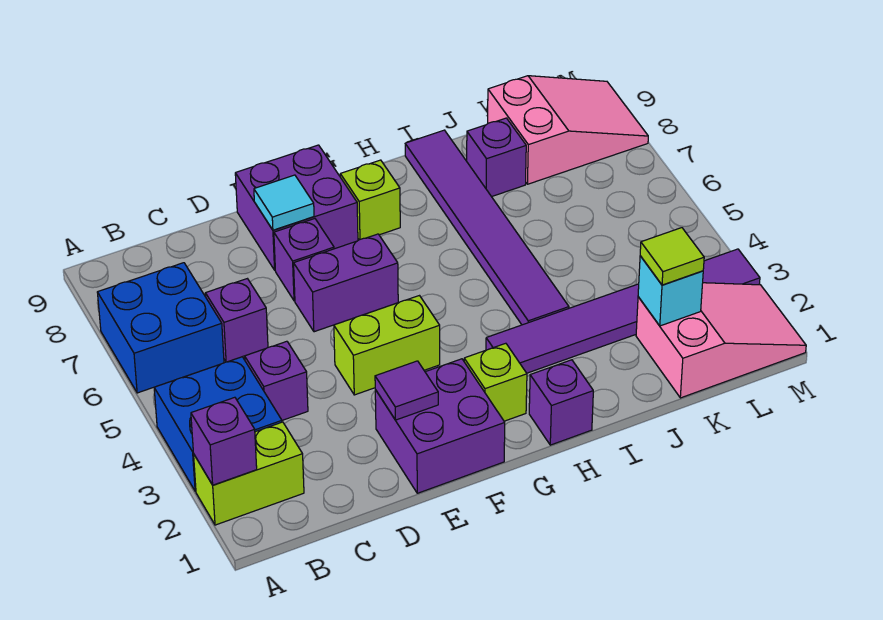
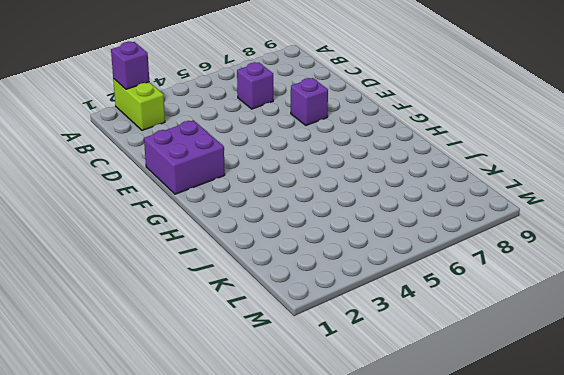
none -> blue brick A3:B4 level 1
none -> blue brick A6:B7 level 1
none -> purple brick C4 level 1

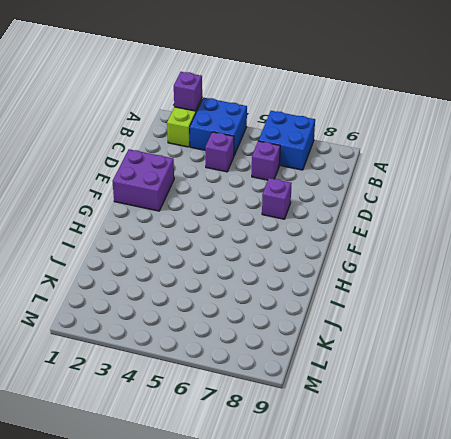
none -> lime brick E4:F4 level 1
none -> purple brick E6:F6 level 1
none -> purple brick E8:F9 level 1

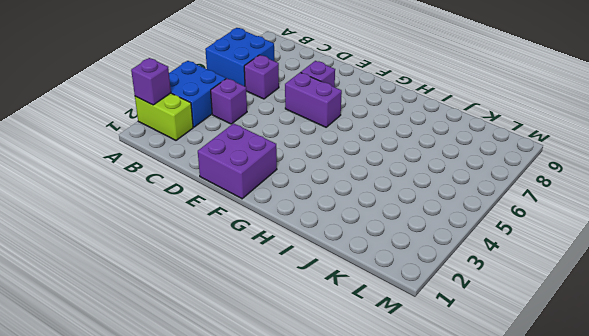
none -> lime brick E4:F4 level 1
none -> purple brick E8:F9 level 1
none -> lime brick G2 level 1

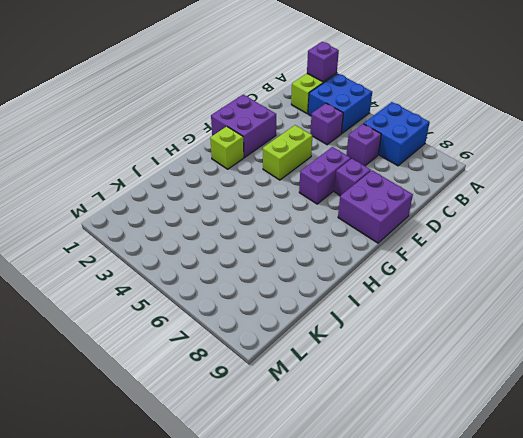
none -> lime brick G8 level 1
none -> purple brick H1 level 1
none -> purple tile H3:M3 level 1

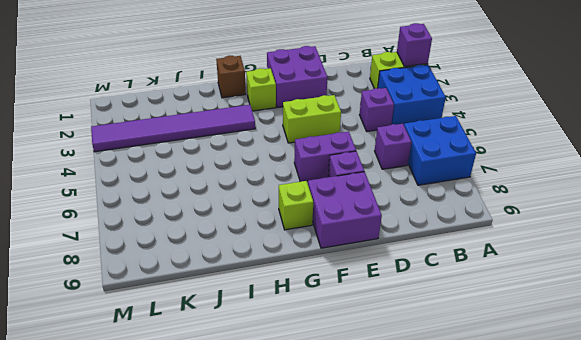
brown brick H1 level 1 -> purple brick H1 level 1
none -> purple tile I4:I9 level 1
none -> purple brick J8 level 1
none -> pink slope K1:M2 level 1 top K

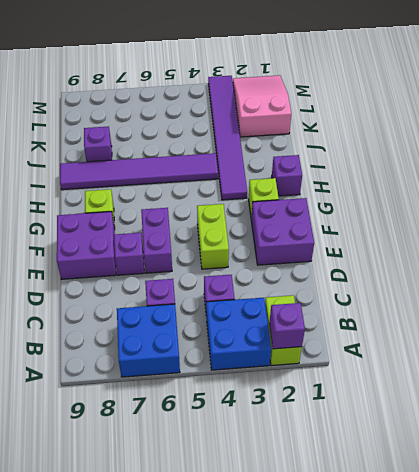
none -> pink slope K8:M9 level 1 top K
none -> purple tile E2 level 2
none -> cyan tile E8 level 2

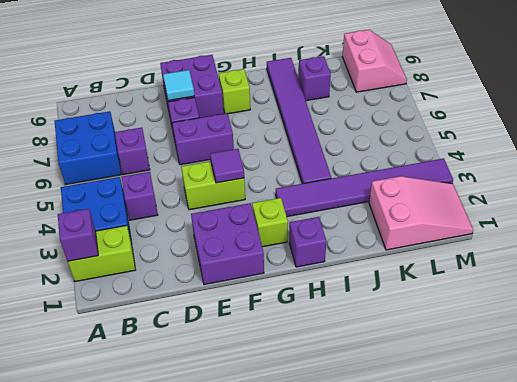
purple tile F4 level 2 -> purple tile E2 level 2
pink slope L8:M9 level 1 top L -> pink slope K8:M9 level 1 top K
none -> cyan brick K2 level 2
none -> lime tile K2 level 3

